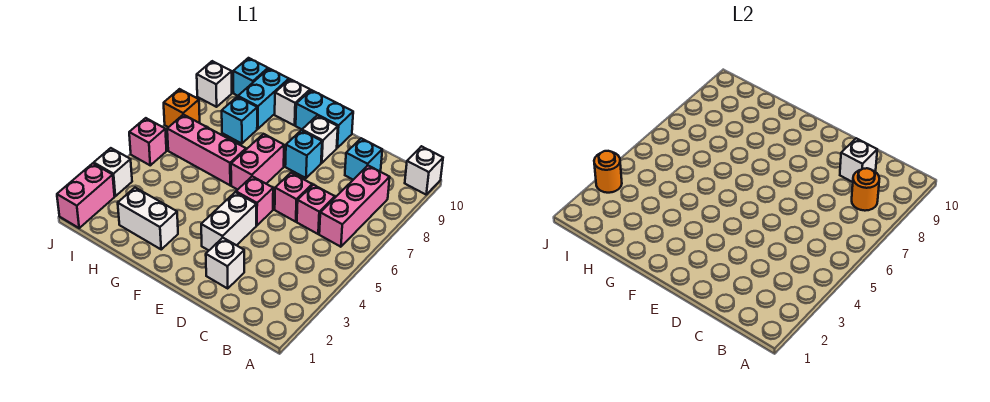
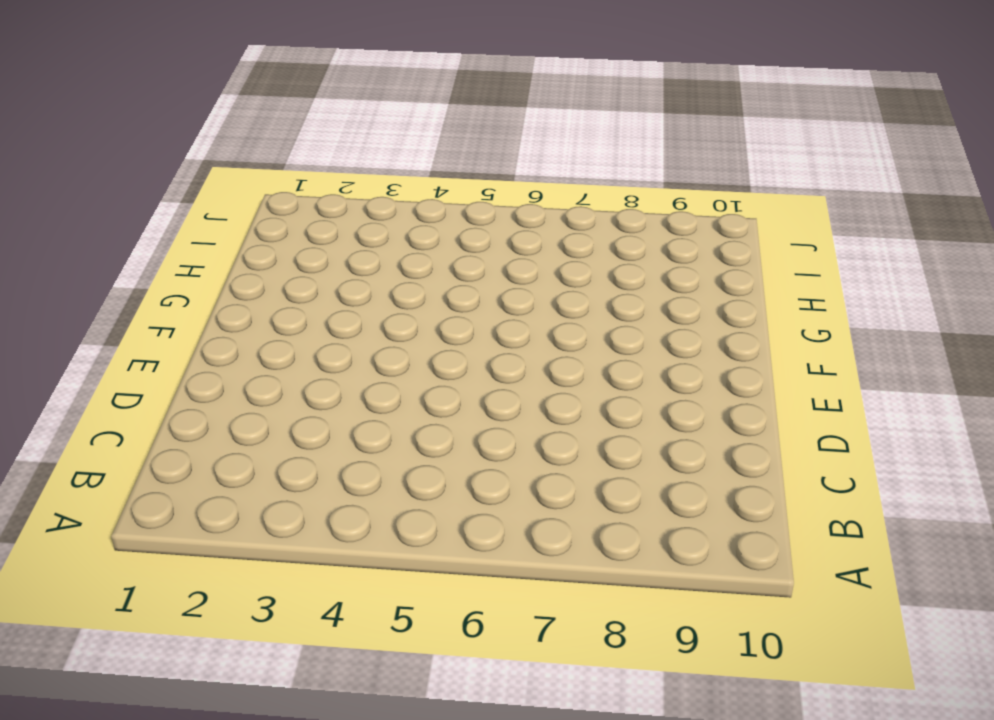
none -> white brick A10 level 1
none -> pink brick B6:B8 level 1
none -> pink brick C6 level 1

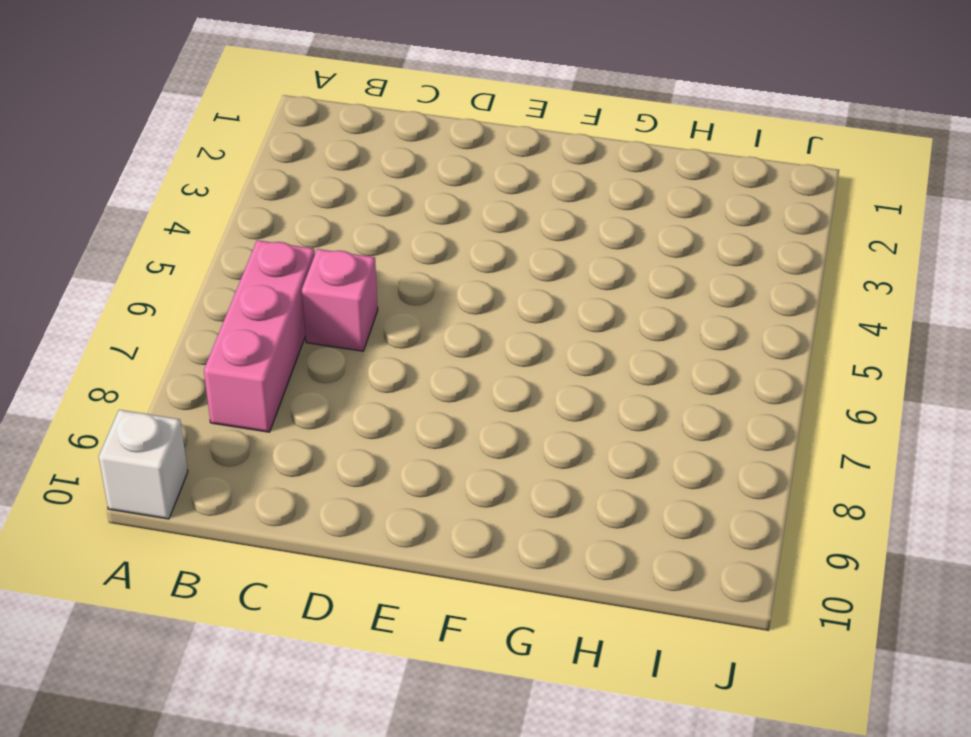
none -> cyan brick C9 level 1
none -> white brick D2 level 1
none -> pink brick D6 level 1

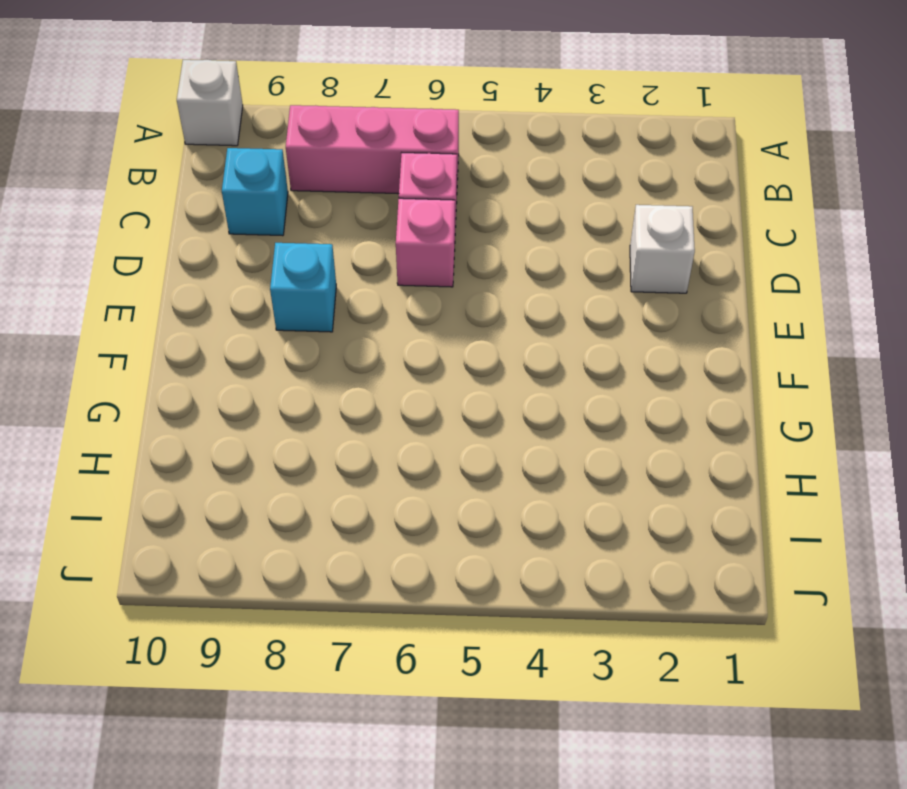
none -> white brick E3:E4 level 1
none -> pink brick E5 level 1
none -> white brick E9 level 1

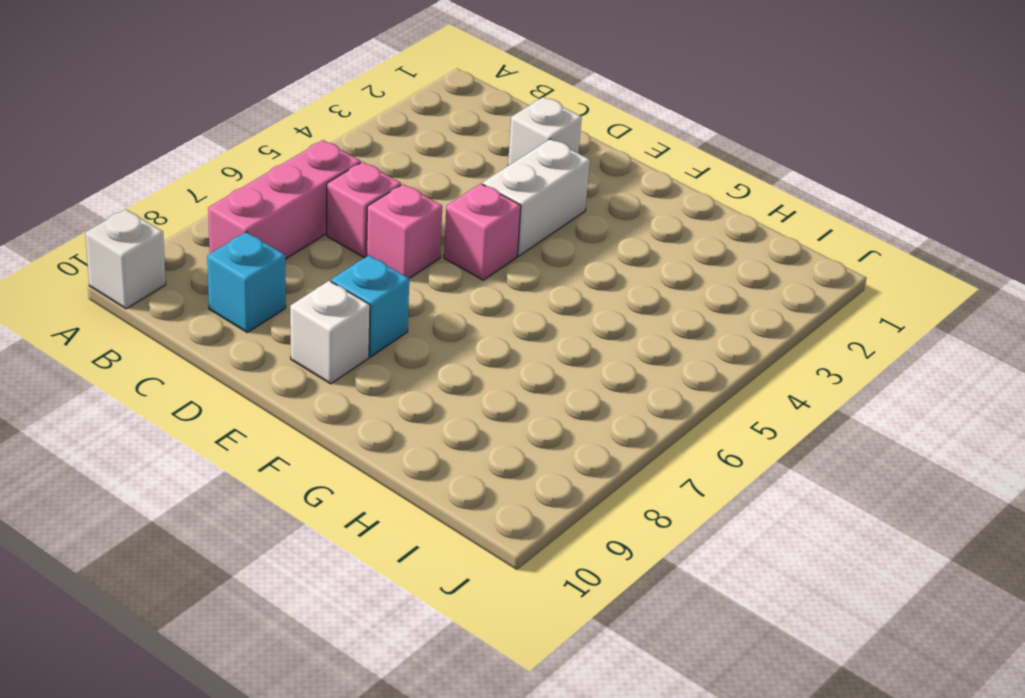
none -> cyan brick E10:F10 level 1
none -> pink brick F6:F7 level 1
none -> white brick G2:H2 level 1

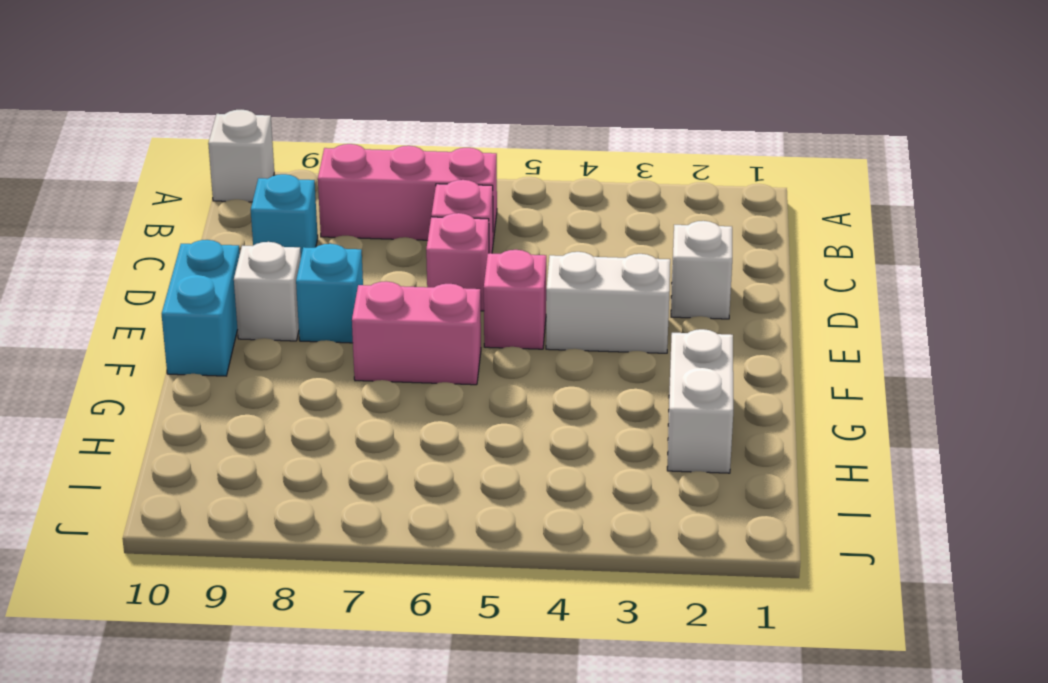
none -> pink brick G6:I6 level 1
none -> white brick G10 level 1
none -> cyan brick H8 level 1

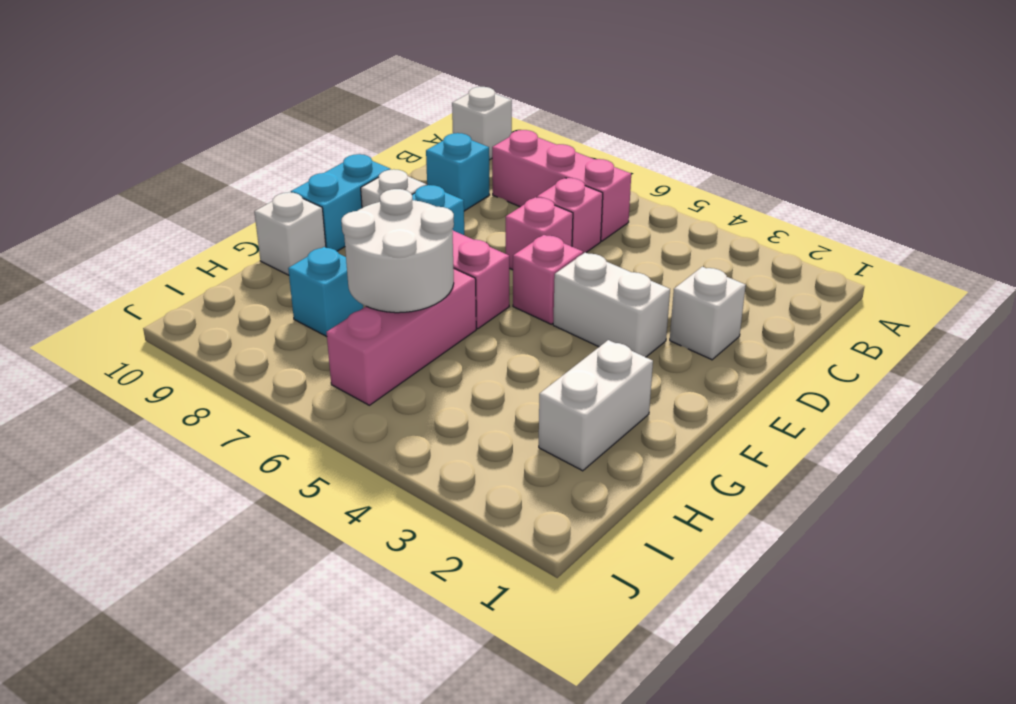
white round brick G6:H7 level 2 -> none
none -> cyan brick H9:H10 level 1
none -> cyan brick I10 level 1
none -> pink brick J1:J2 level 1

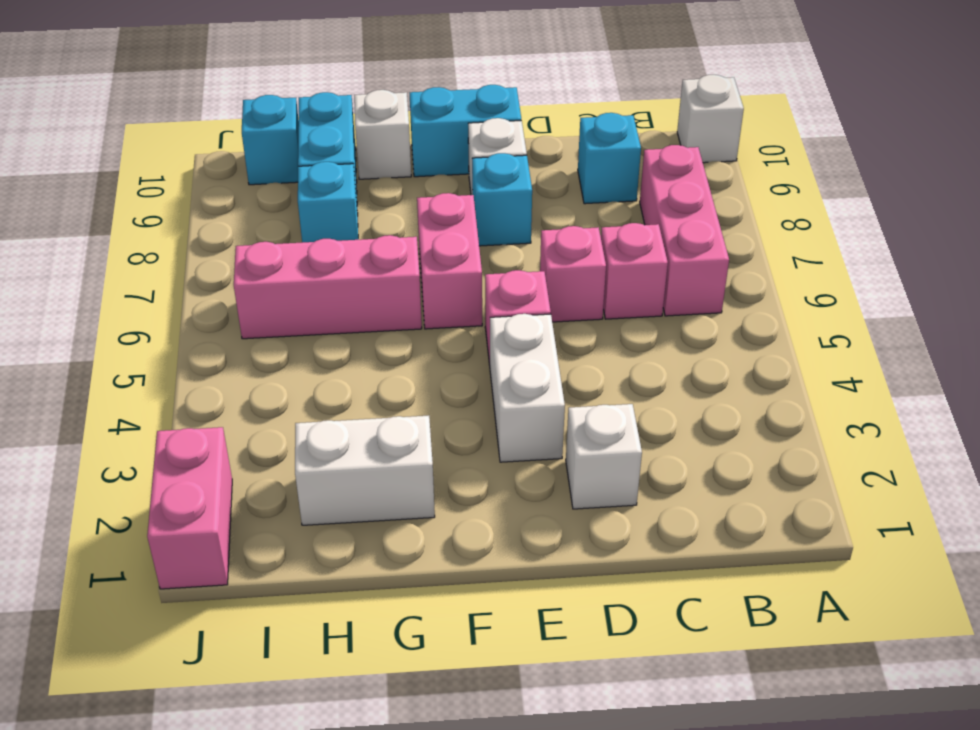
none -> white brick J3 level 1
none -> pink brick J5 level 1
none -> orange brick J7 level 1

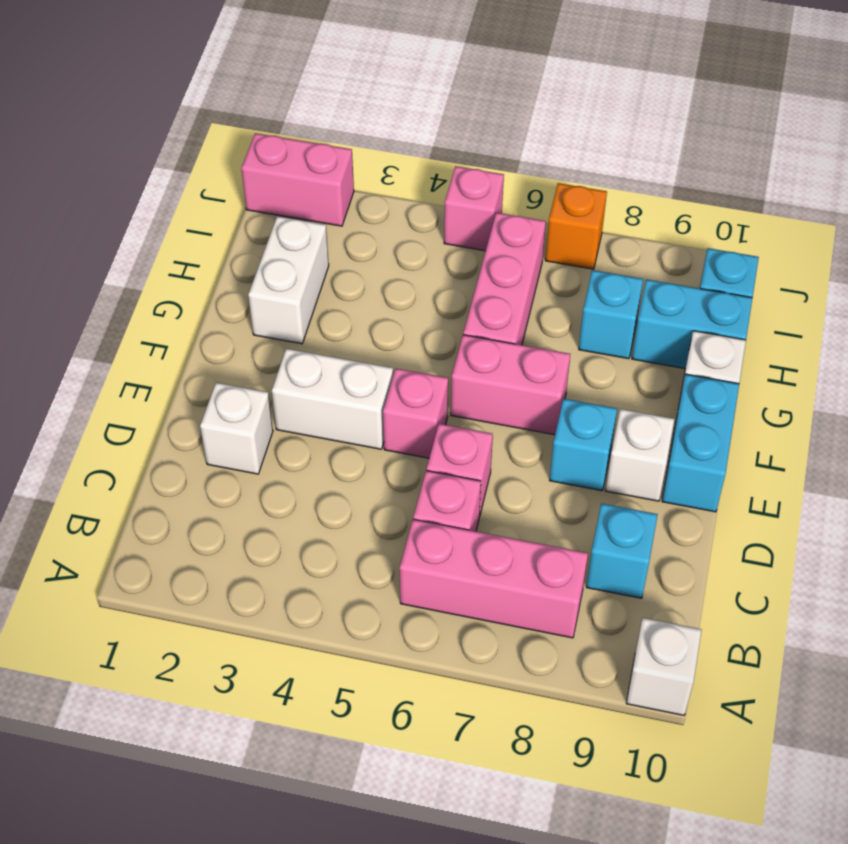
none -> white brick J3 level 1
none -> white brick J9 level 1
none -> orange round brick B8 level 2

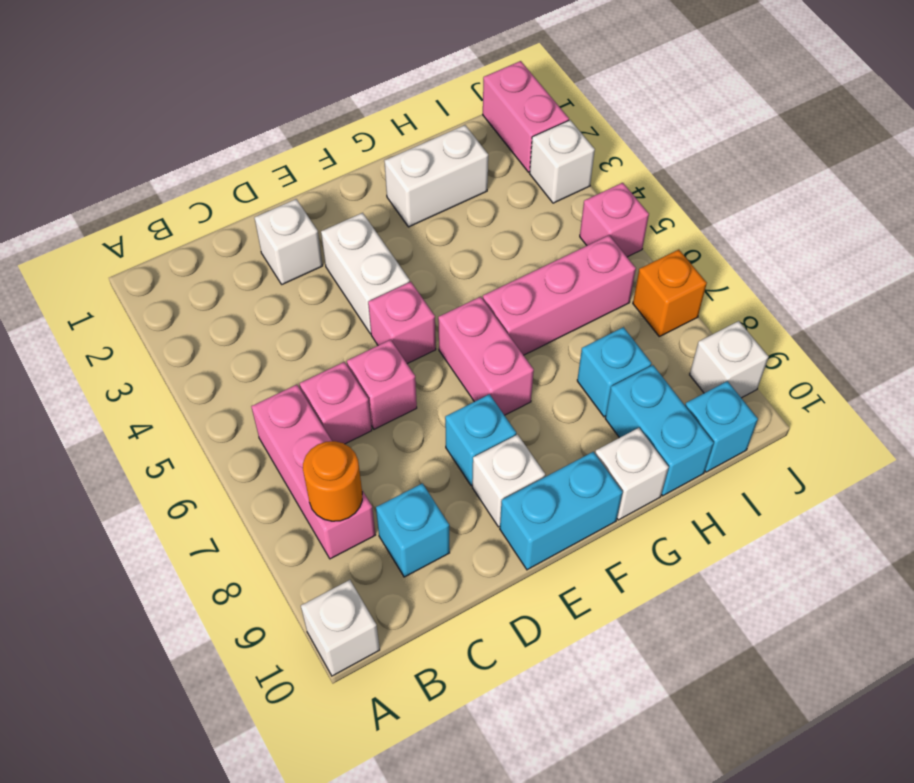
none -> white brick C9 level 2
none -> orange round brick J3 level 2

